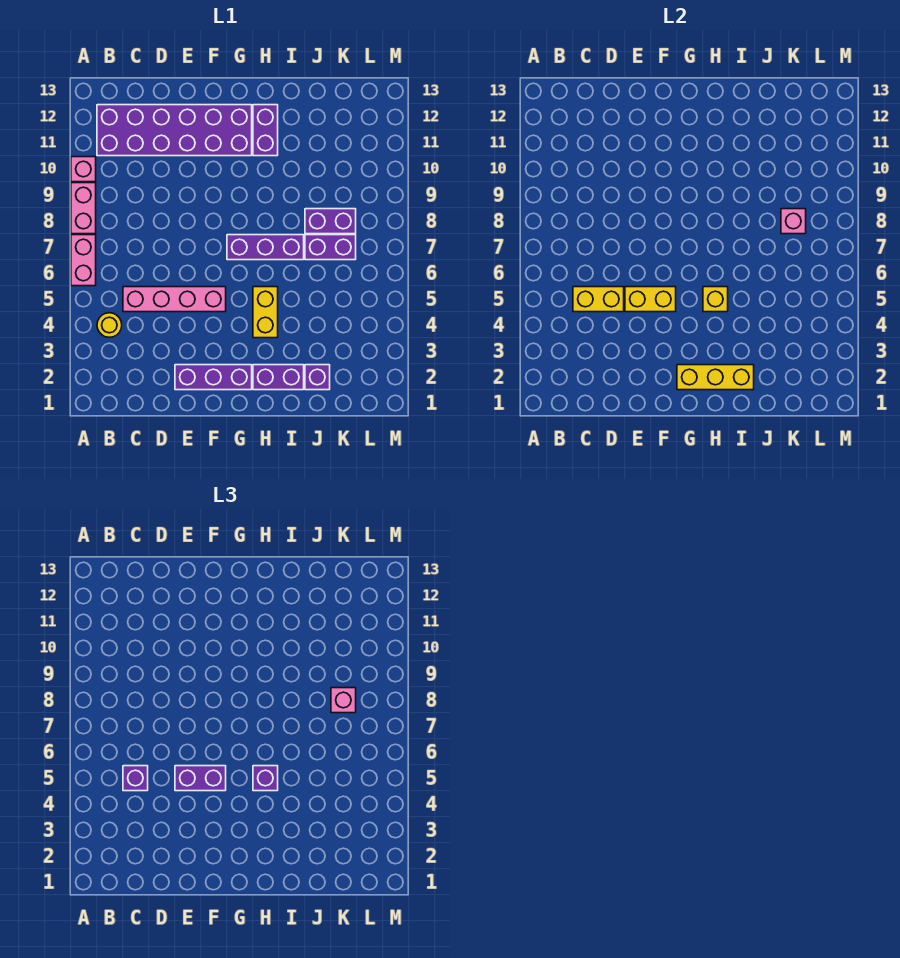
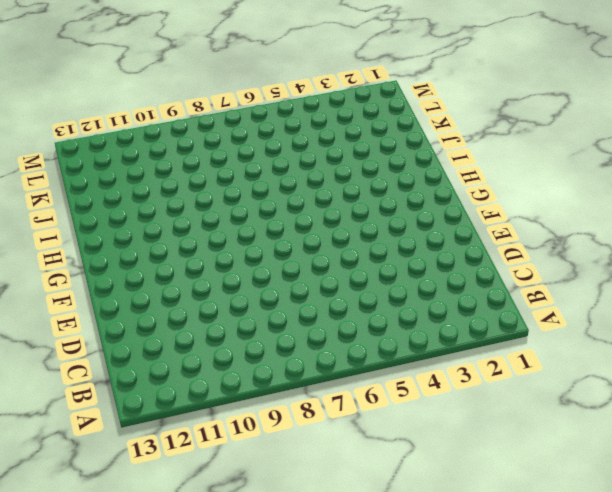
none -> pink brick A6:A7 level 1
none -> pink brick A8:A9 level 1
none -> pink brick A10 level 1

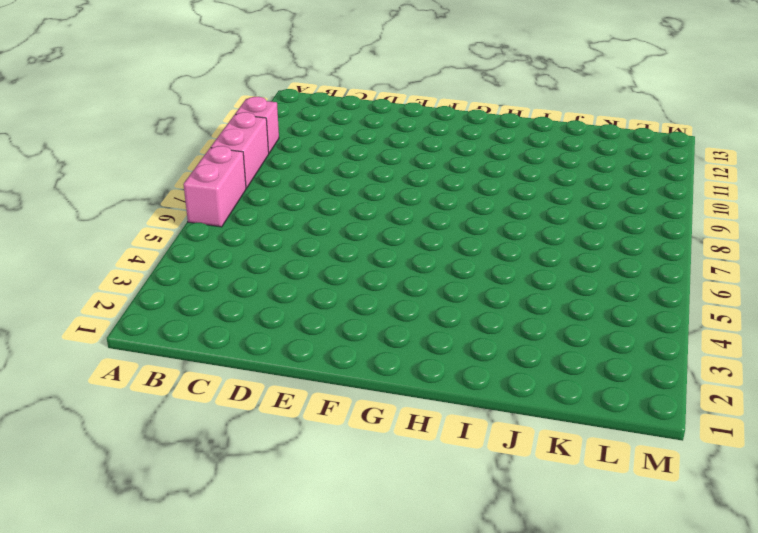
none -> yellow round brick B4 level 1
none -> purple brick B11:G12 level 1
none -> pink brick C5:F5 level 1

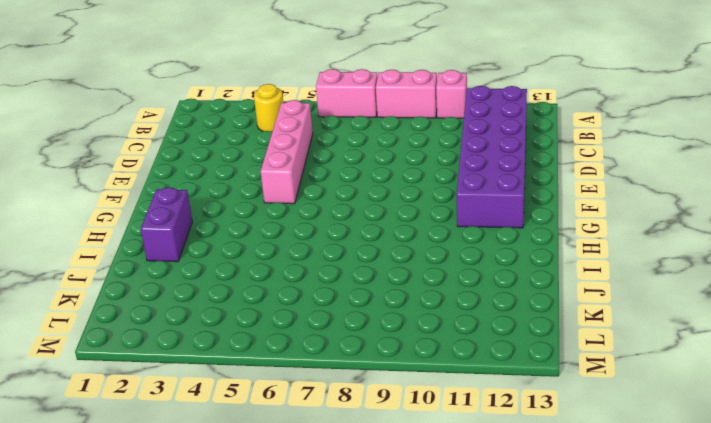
none -> purple brick E2:G2 level 1
none -> purple brick G7:I7 level 1
none -> yellow brick H4:H5 level 1

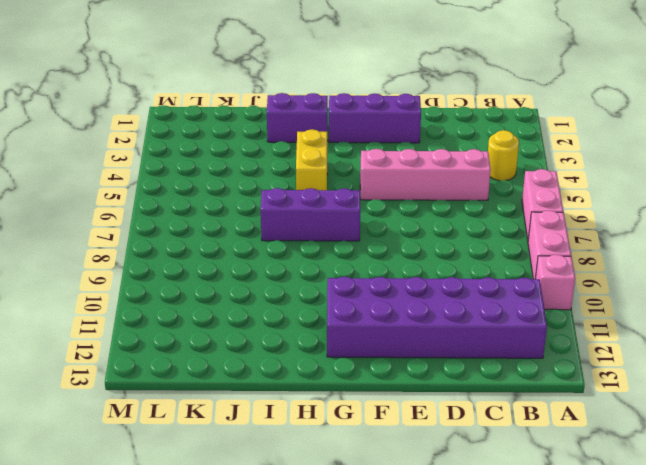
none -> purple brick H11:H12 level 1
none -> purple brick J2 level 1
none -> purple brick J7:K7 level 1

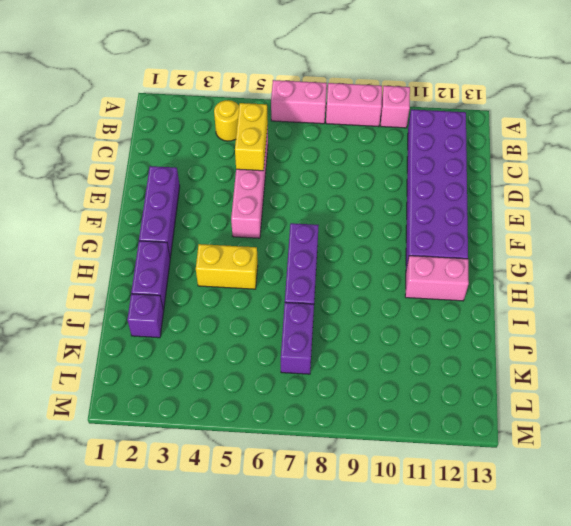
pink brick H11:H12 level 1 -> purple brick H11:H12 level 1
none -> purple brick J8:K8 level 1
none -> yellow brick E5:F5 level 2
none -> yellow brick G2:I2 level 2

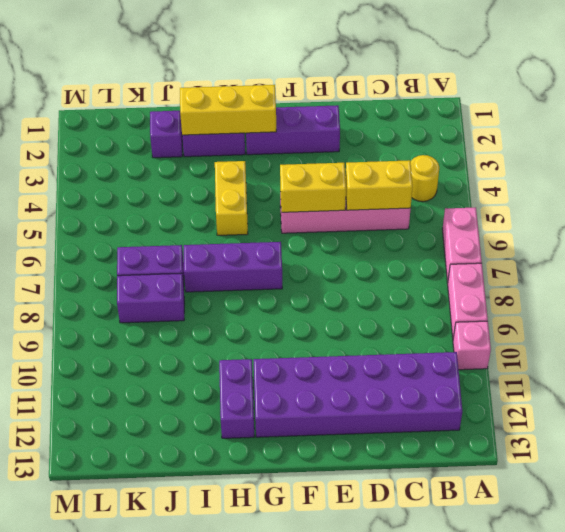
none -> yellow brick H5 level 2
none -> pink brick K8 level 2
none -> purple brick C5 level 3

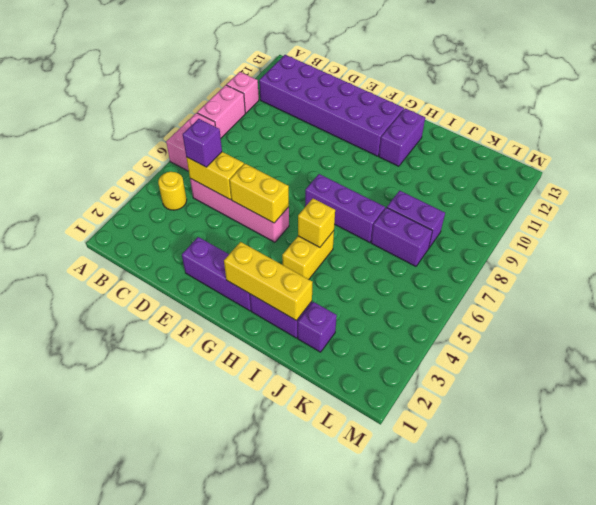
none -> pink brick K8 level 2
none -> purple brick E5:F5 level 3
none -> purple brick H5 level 3

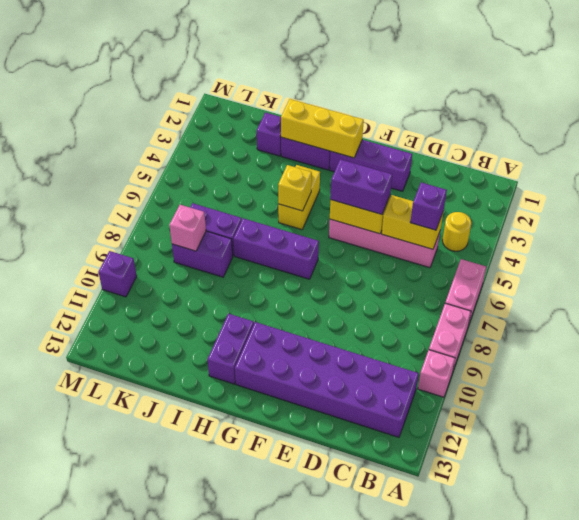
purple brick M10 level 1 -> purple brick H5 level 3
none -> pink brick K8 level 3

